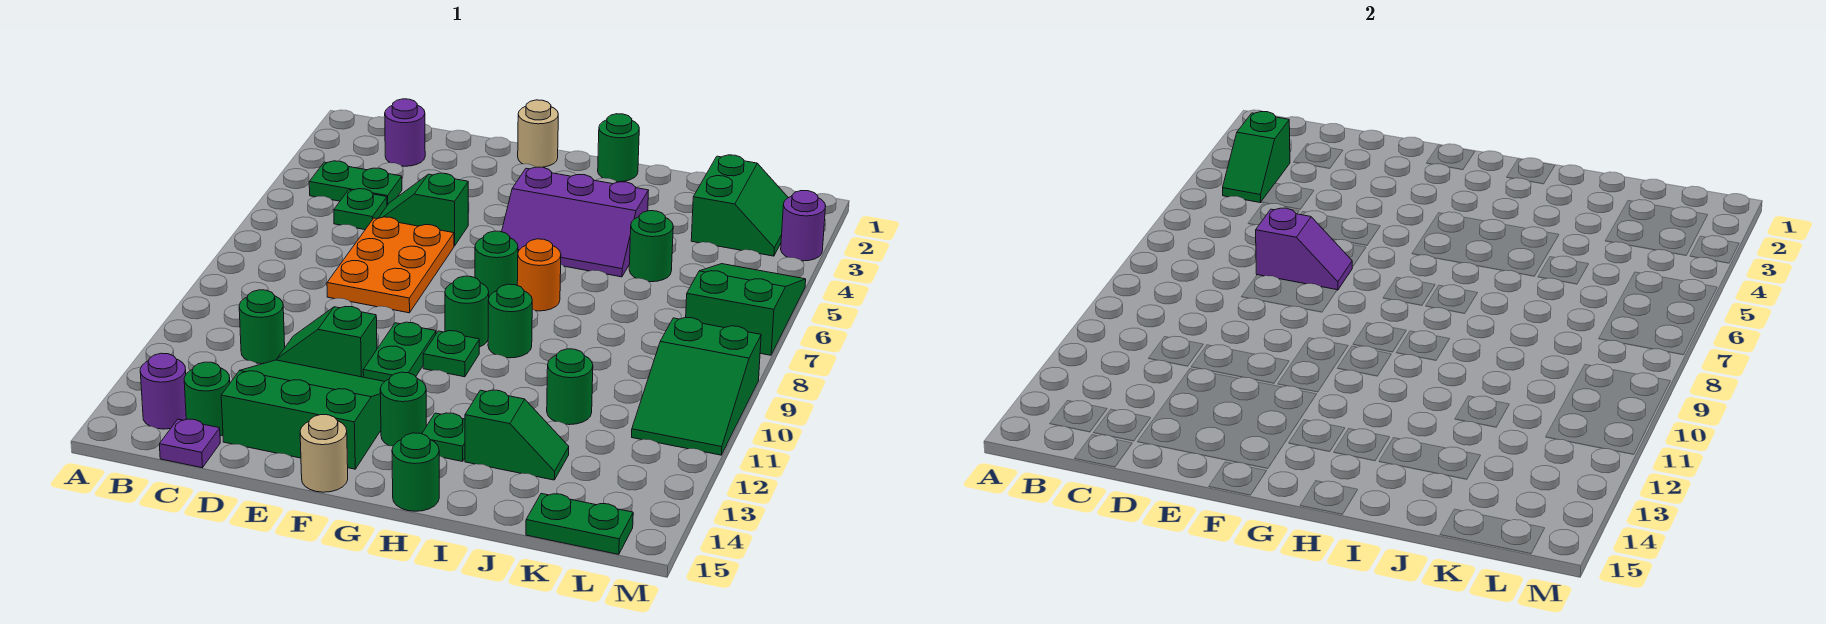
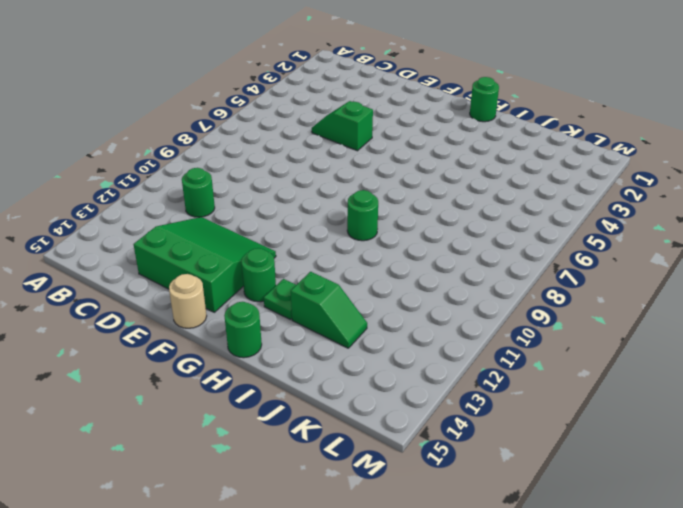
none -> green plate B4:C4 level 1
none -> purple round brick B14 level 1
none -> purple round brick C2 level 1
none -> green plate C5 level 1

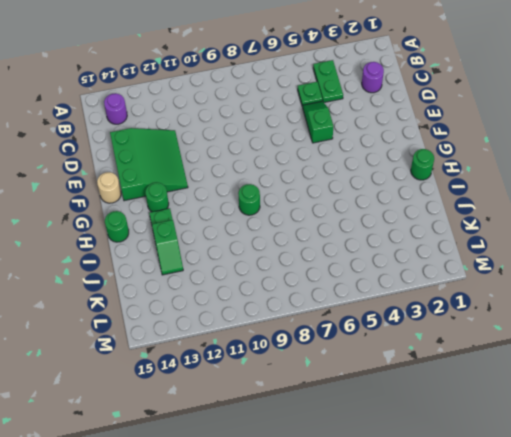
none -> green round brick C11 level 1
none -> green round brick C14 level 1
none -> purple plate C15 level 1
none -> orange plate D6:E8 level 1

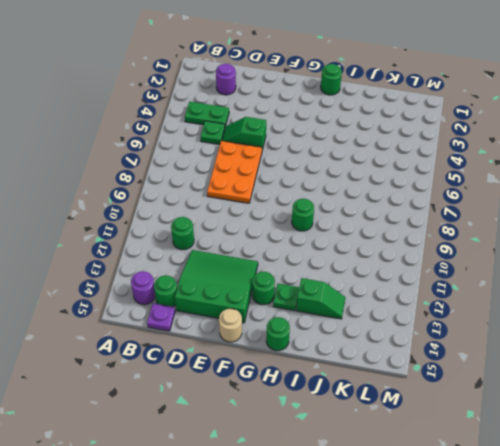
none -> green slope D11:E11 level 1 top E
none -> tan round brick F1 level 1
none -> green plate F10:F11 level 1
none -> purple slope G4:I5 level 1 top 4

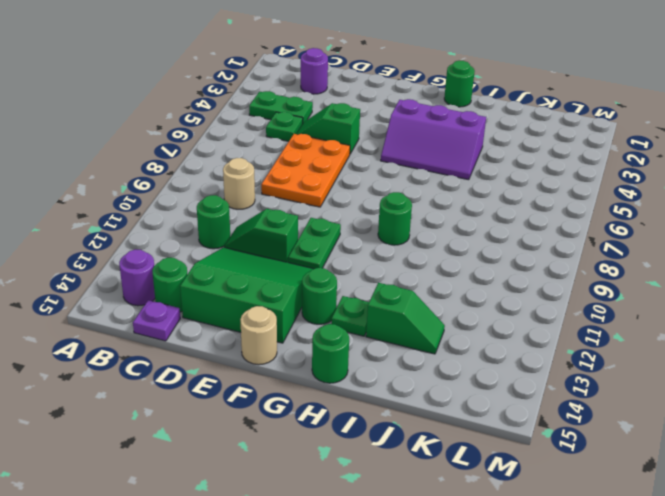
tan round brick C9 level 1 -> tan round brick F1 level 1
none -> green round brick G7 level 1
none -> green round brick G9 level 1
none -> green plate G10 level 1
none -> orange round brick H7 level 1

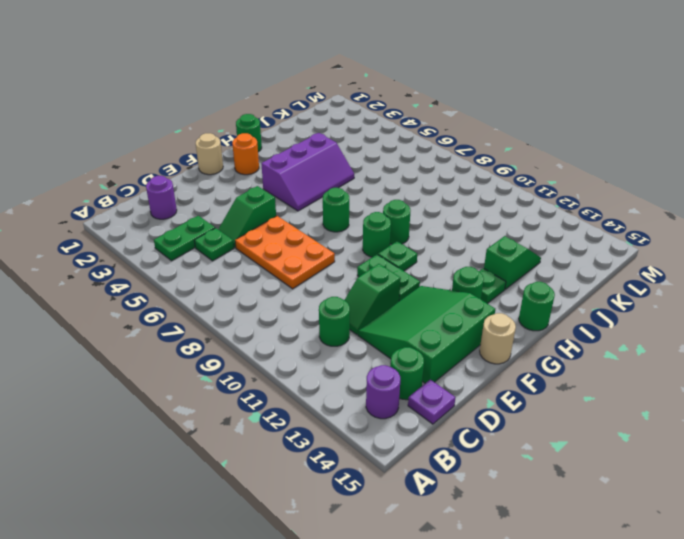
orange round brick G2 level 1 -> orange round brick H7 level 1
none -> green round brick J5 level 1
none -> green round brick J11 level 1
none -> green slope K2:L3 level 1 top K
none -> green plate K15:L15 level 1

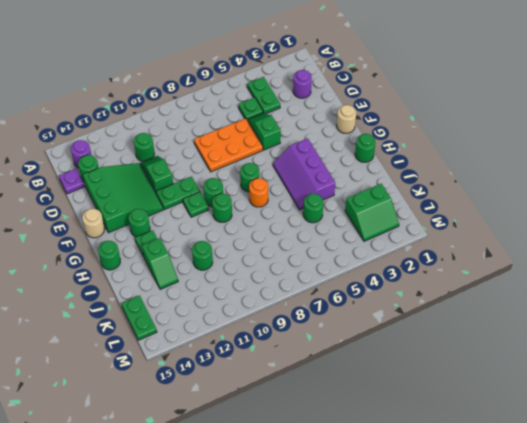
none -> green slope L5:M7 level 1 top 7
none -> green slope L9:M11 level 1 top 9
none -> purple round brick M3 level 1
none -> green slope B3:B4 level 2 top 3

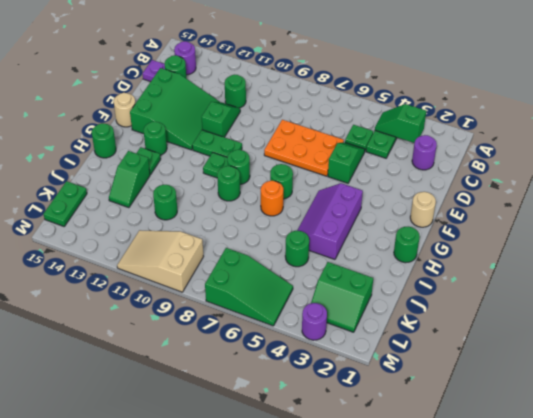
tan slope L9:M11 level 1 top 9 -> green slope L9:M11 level 1 top 9
none -> purple slope D7:E7 level 2 top D

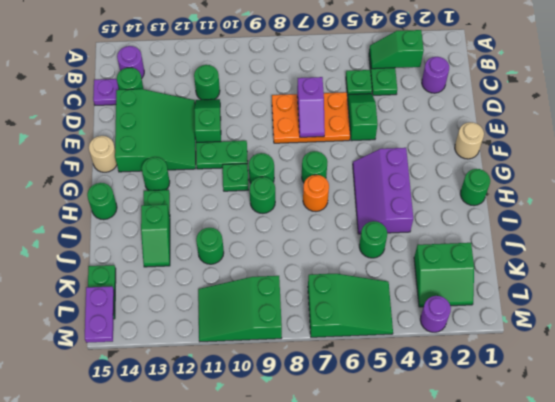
purple plate L15:M15 level 2 -> none

